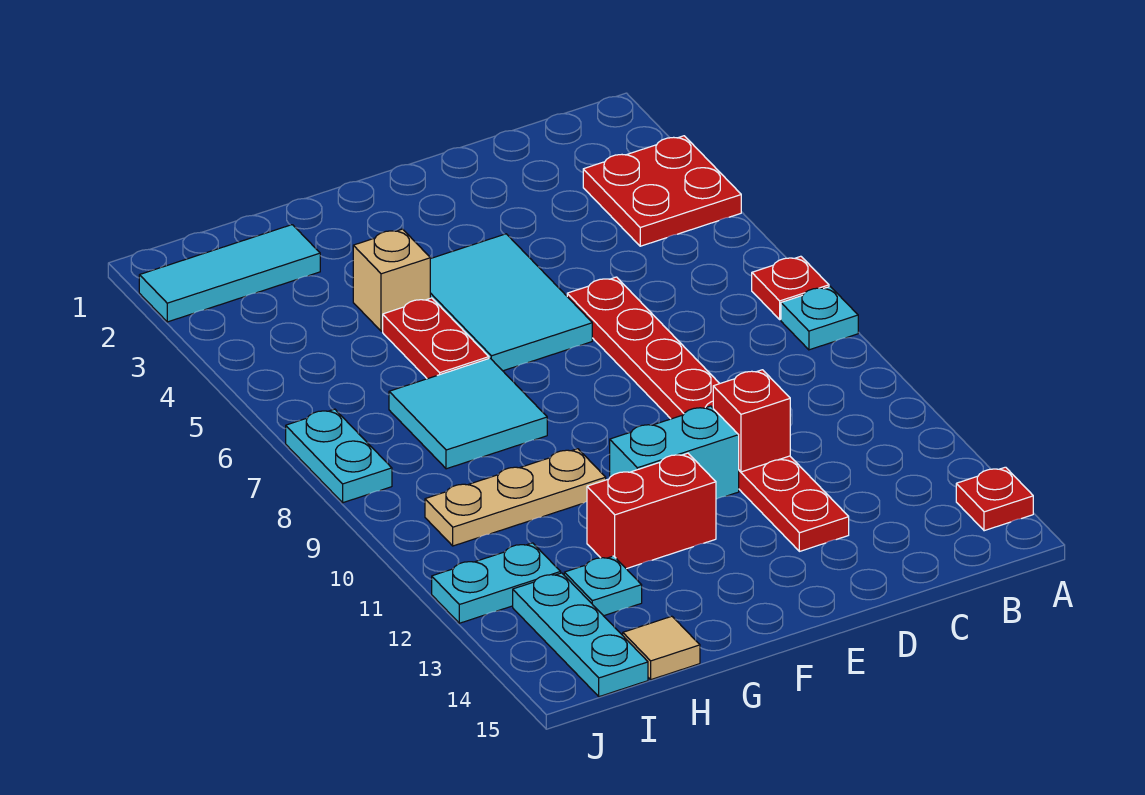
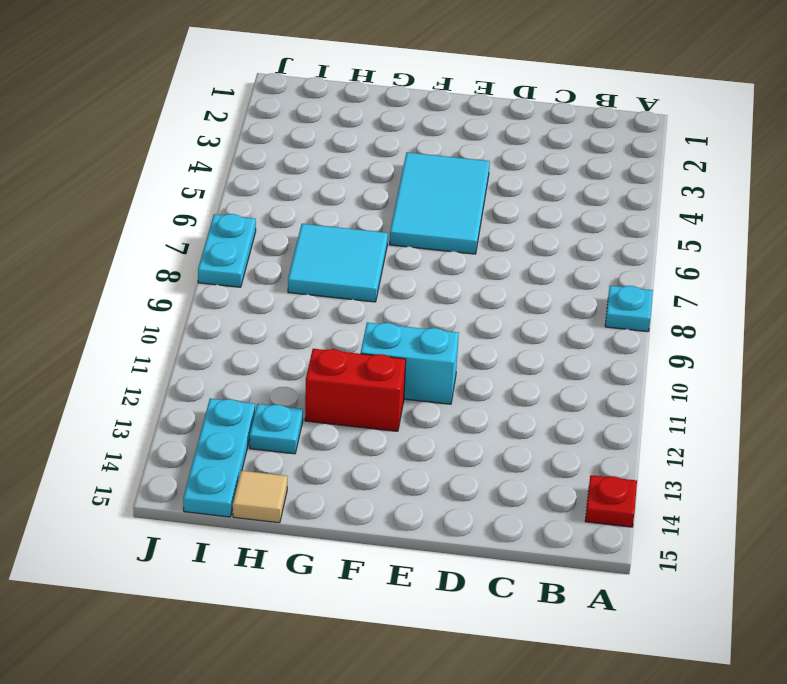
none -> red plate A3:B4 level 1
none -> red plate A7 level 1
none -> red plate D6:D13 level 1

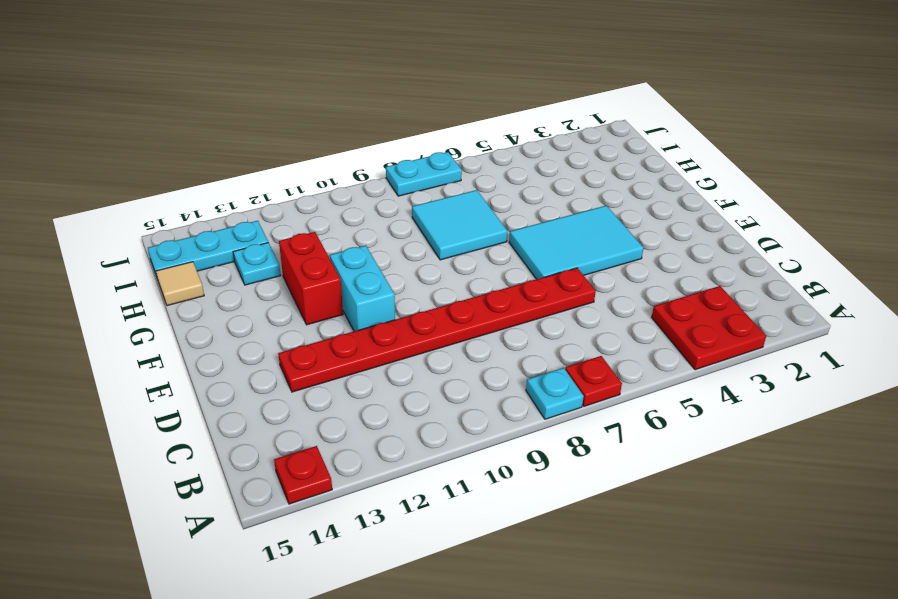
none -> tan brick G4 level 1
none -> red plate G5:G6 level 1
none -> tan plate G10:I10 level 1

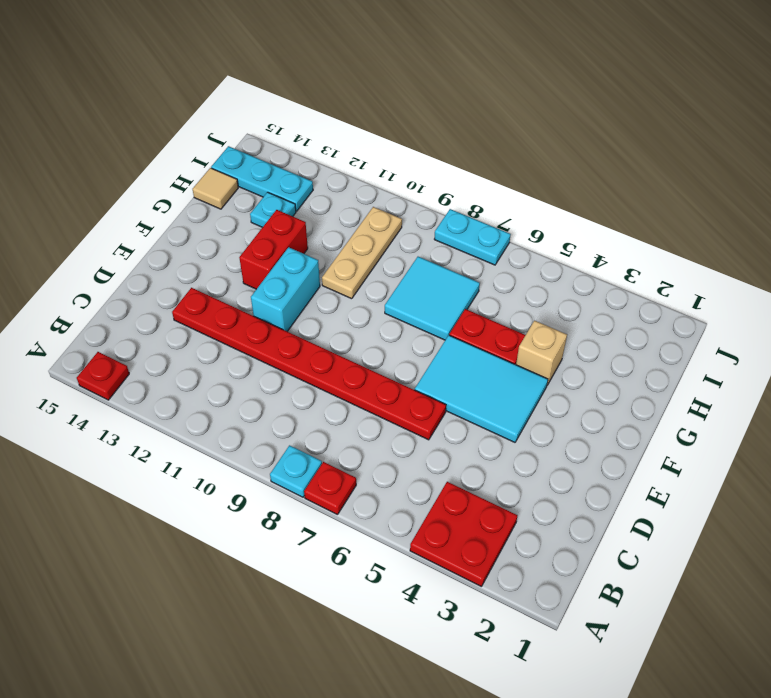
none -> cyan tile H2:J2 level 1
none -> cyan plate I12:J12 level 1
none -> red brick D11 level 2

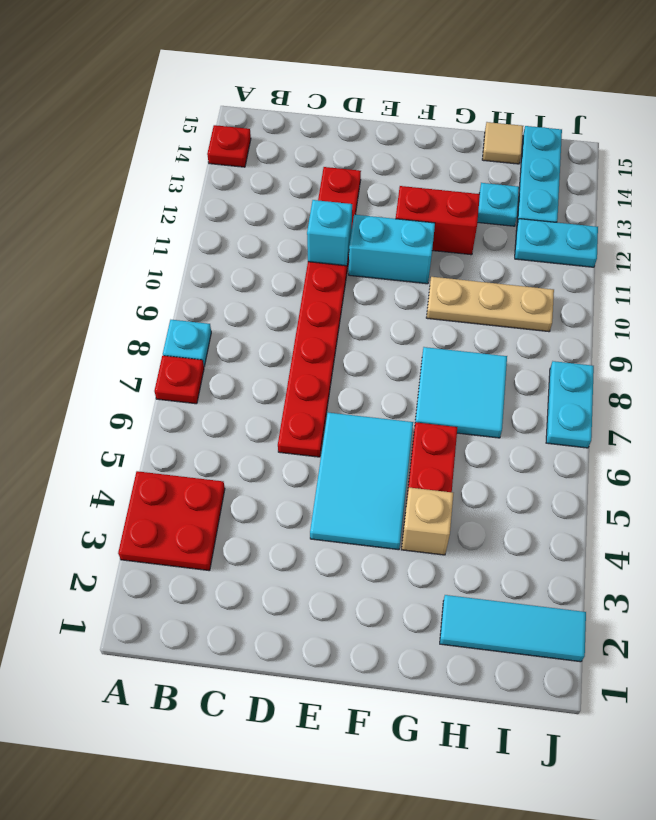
cyan brick D11 level 2 -> red brick D11 level 2

